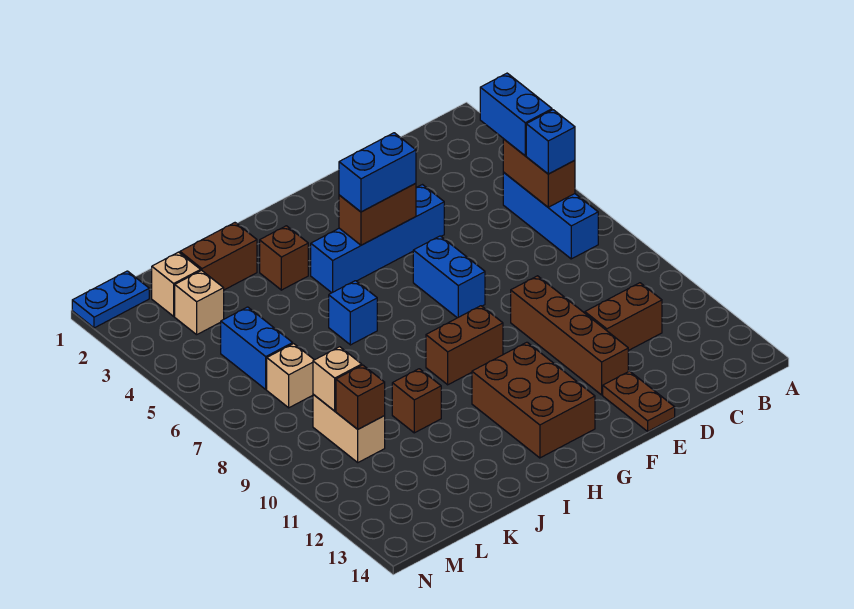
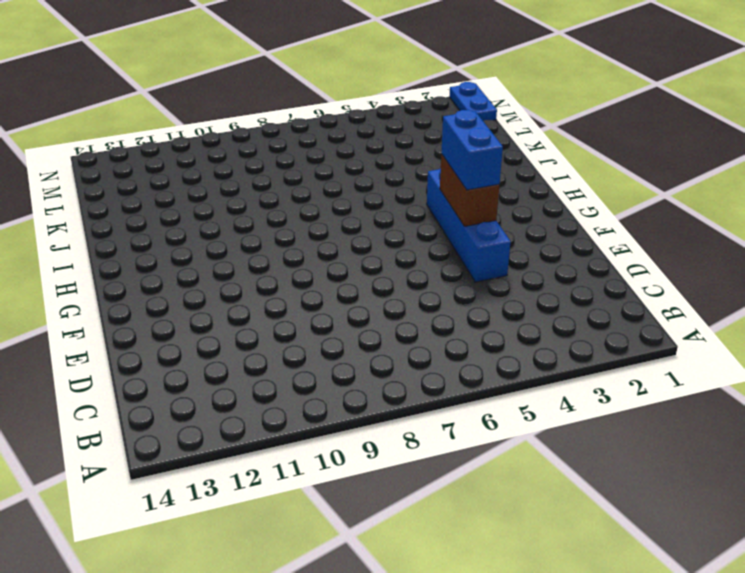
none -> blue brick B5:B7 level 1
none -> brown brick C11:D11 level 1
none -> brown brick E9:E12 level 1

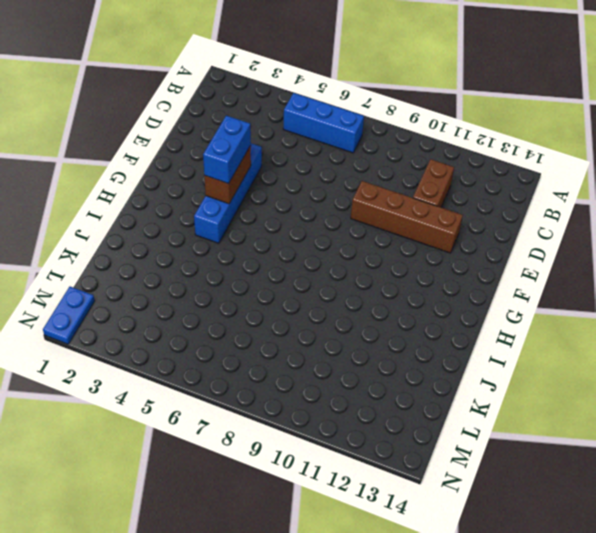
none -> brown plate E13:E14 level 1
none -> blue brick F6:F7 level 1
none -> brown brick G9:H9 level 1

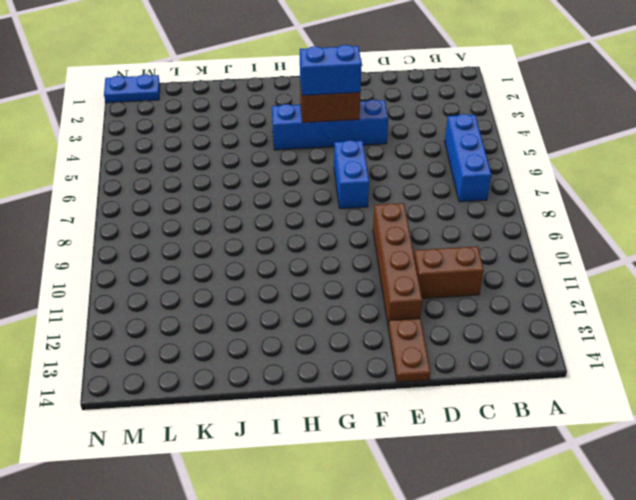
none -> brown brick G9:H9 level 1
none -> brown brick G11:H13 level 1
none -> brown brick I3 level 1

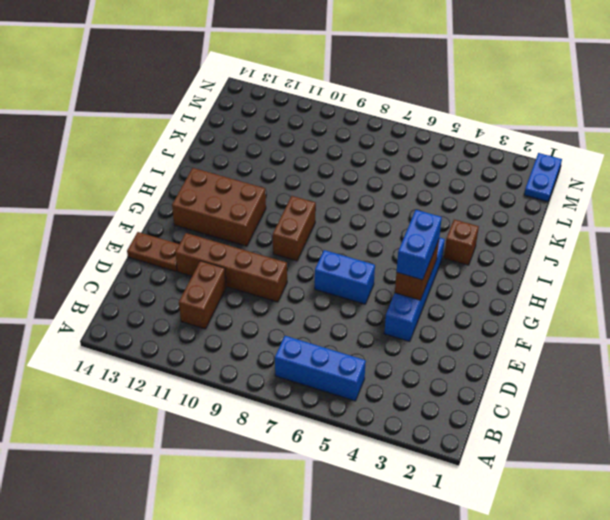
none -> blue brick I6 level 1
none -> brown brick J2:K2 level 1
none -> brown brick J10 level 1

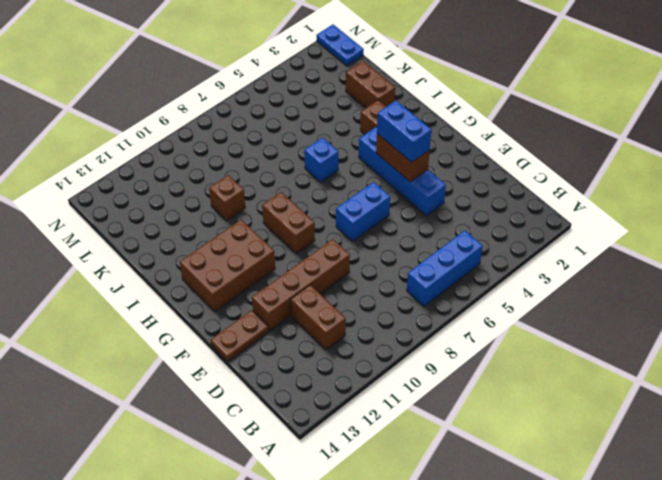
none -> tan brick L2 level 1
none -> tan brick L3 level 1
none -> blue brick L5:L6 level 1

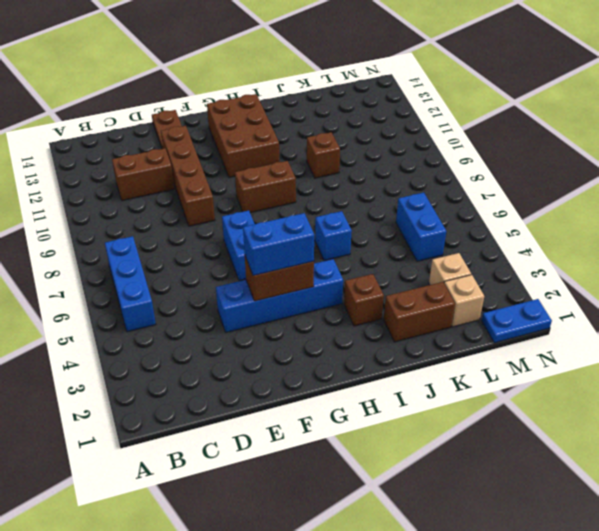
none -> tan brick L7 level 1
none -> tan brick L9:L10 level 1
none -> brown brick B5:B6 level 2

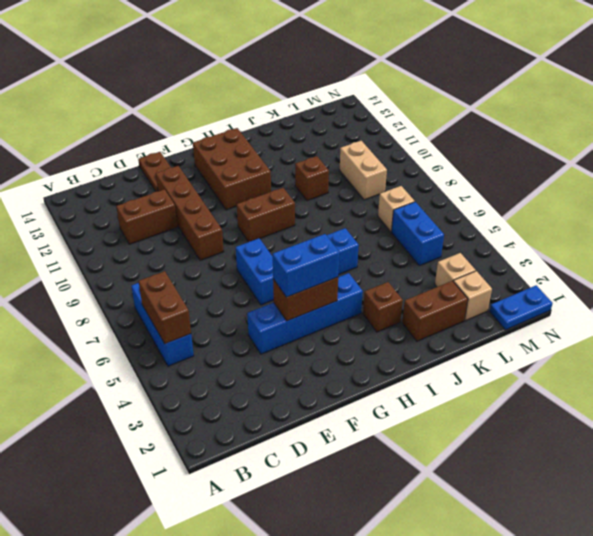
none -> tan brick L9 level 2
none -> brown brick L10 level 2
none -> blue brick B4:B5 level 3

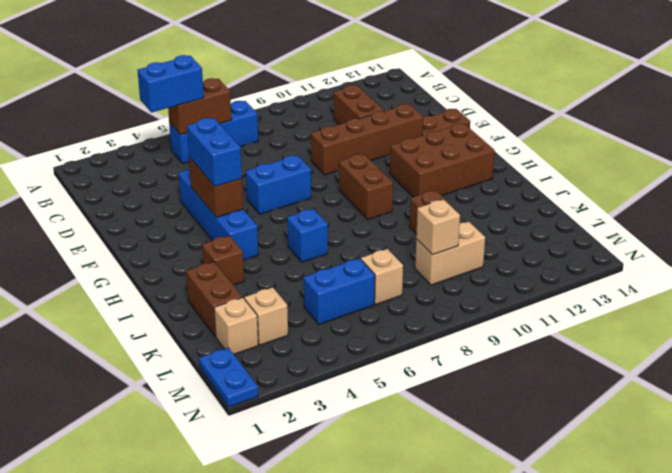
none -> brown brick L10 level 2
none -> blue brick B6 level 3

